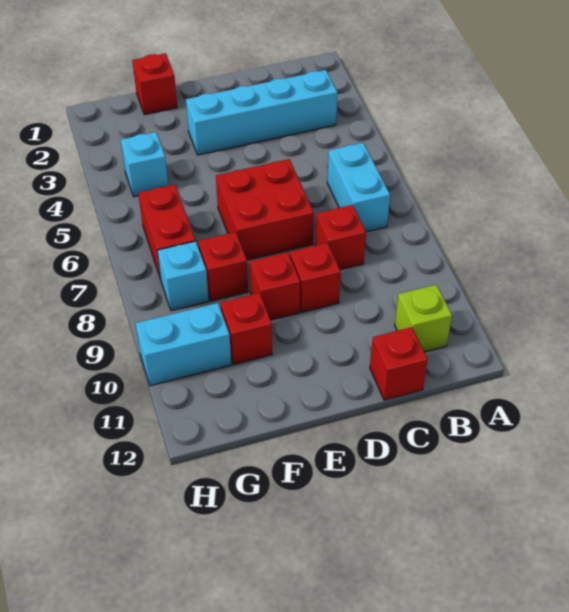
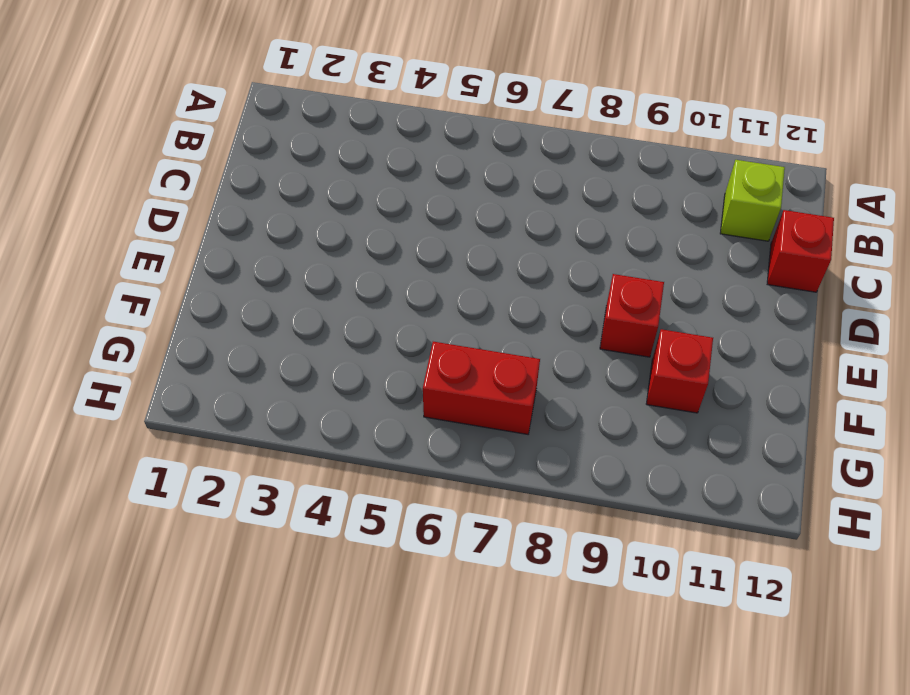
none -> cyan brick B3:E3 level 1
none -> cyan brick B6:B7 level 1
none -> red brick C8 level 1

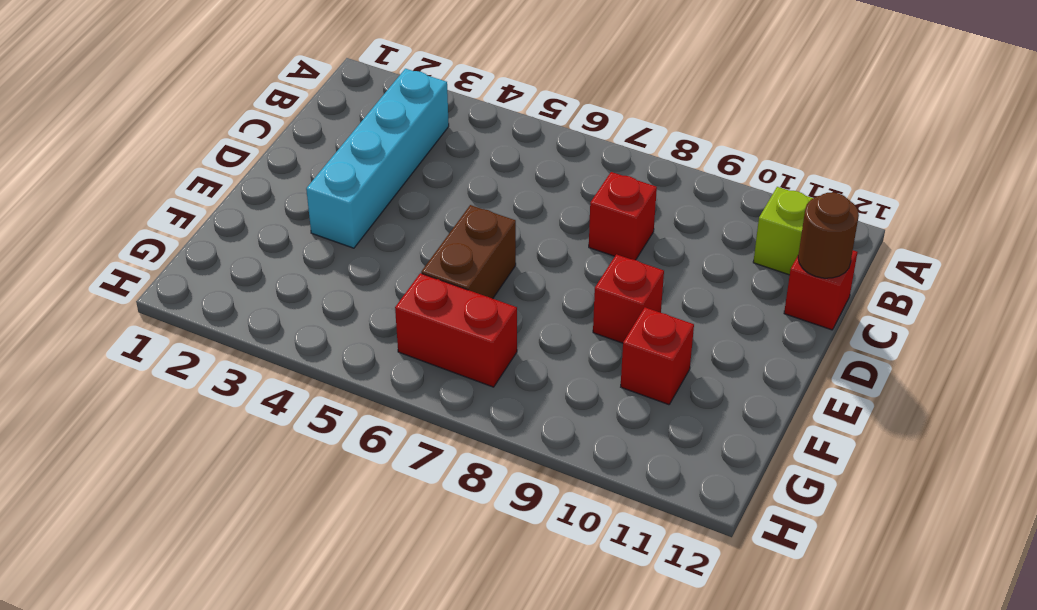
brown round brick C12 level 2 -> none
brown brick E6:F6 level 1 -> red brick D6:E7 level 1
none -> cyan brick B6:B7 level 1
none -> red brick D9 level 1
none -> red brick F1 level 1

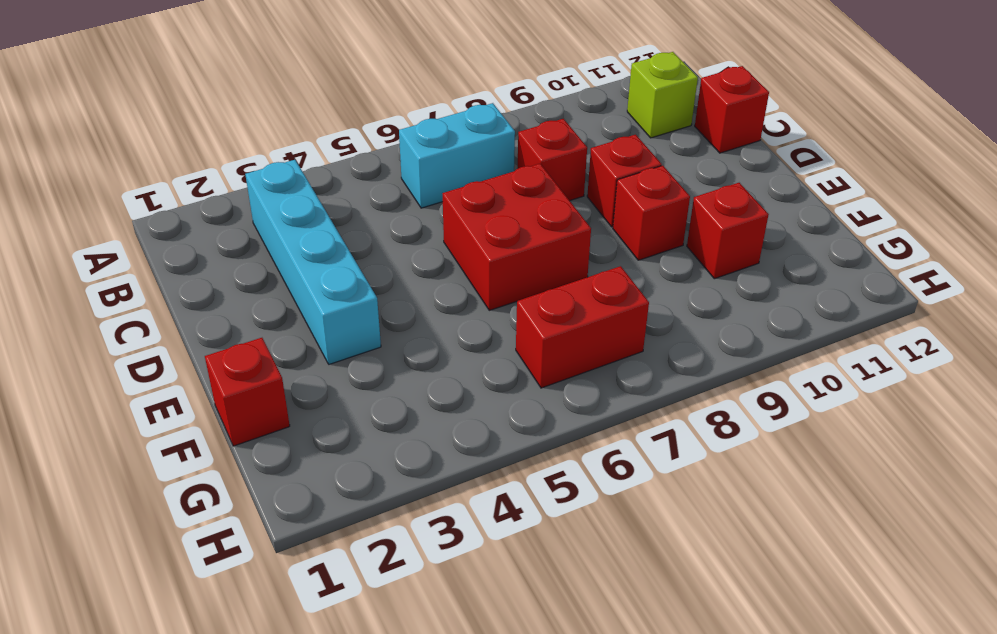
none -> red brick F8 level 1
none -> cyan brick G4 level 1
none -> cyan brick G8 level 1

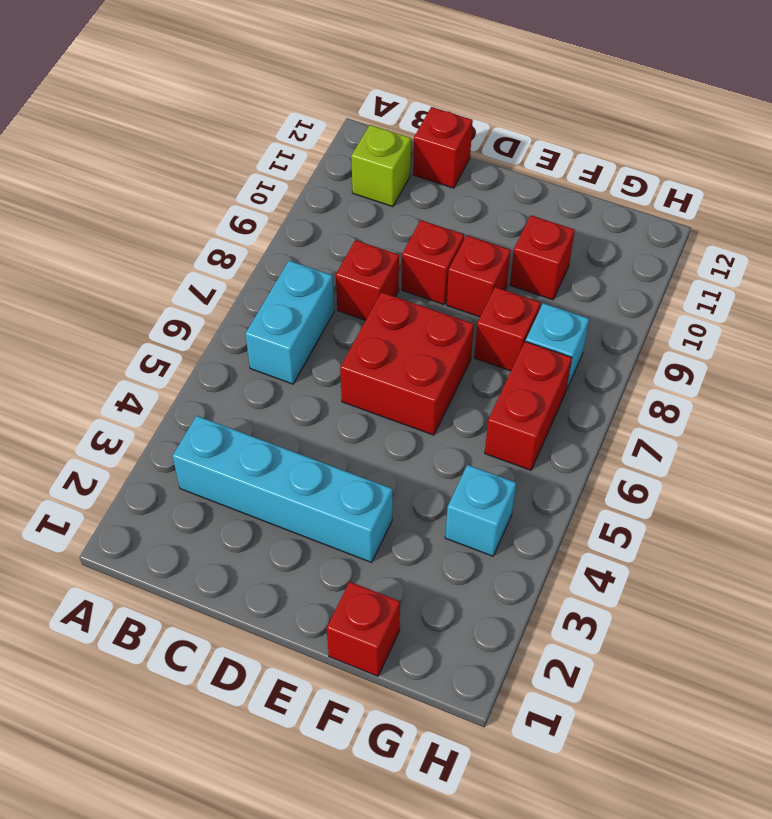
none -> cyan brick G10:H10 level 1

